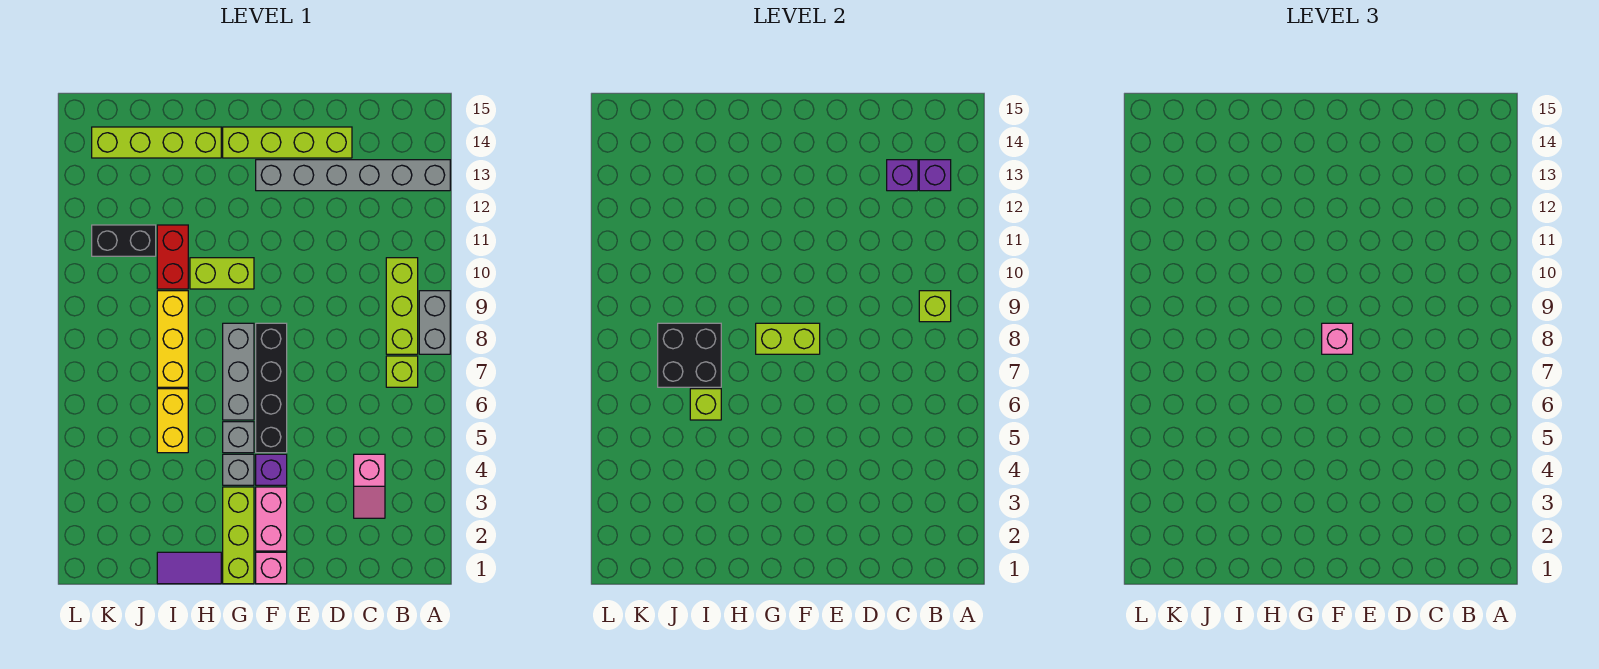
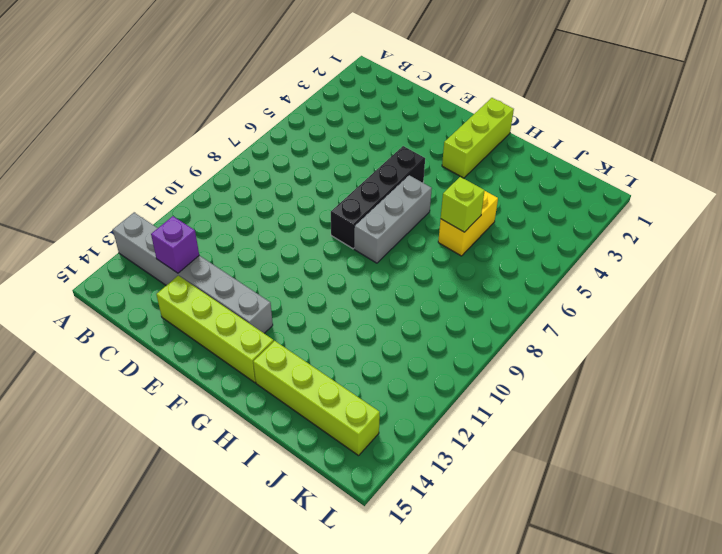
none -> grey brick A8:A9 level 1
none -> lime brick B7 level 1
none -> lime brick B8:B10 level 1

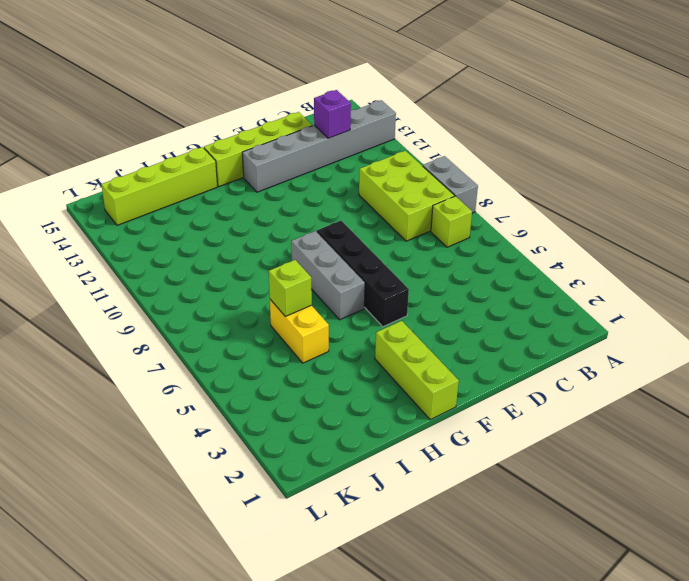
lime brick B8:C10 level 1 -> lime brick B8:B10 level 1
none -> pink slope C3:C4 level 1 top 4
none -> pink brick F1 level 1
none -> pink brick F2:F3 level 1

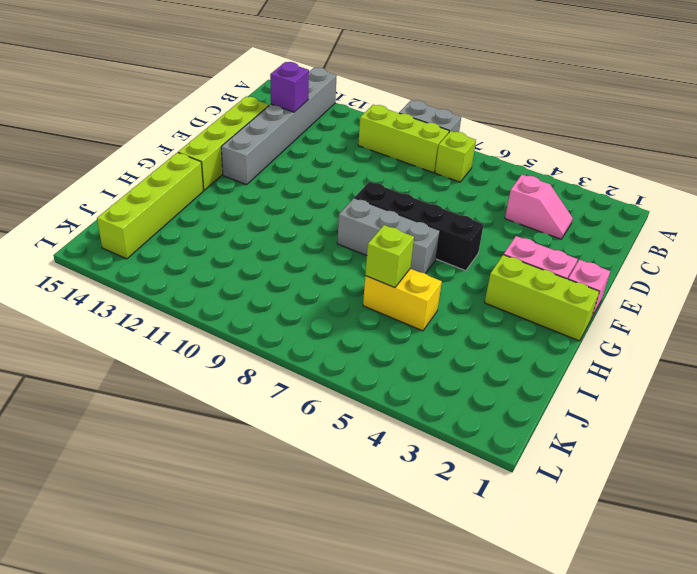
none -> purple brick F4 level 1
none -> grey brick G4 level 1
none -> grey brick G5 level 1

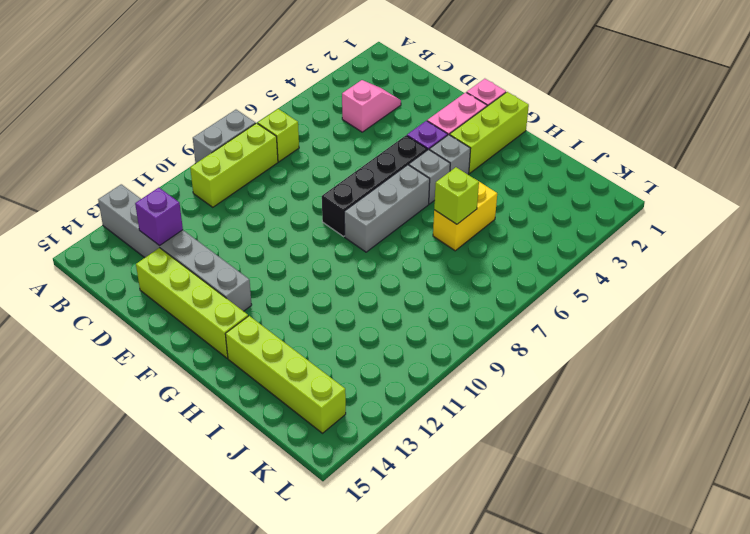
none -> lime brick G10:H10 level 1
none -> purple tile H1:I1 level 1
none -> yellow brick I7:I9 level 1

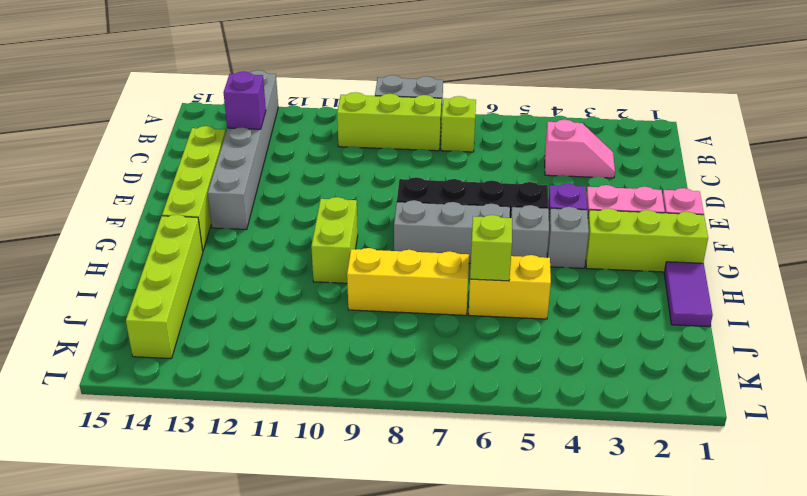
none -> red brick I10:I11 level 1
none -> black brick J11:K11 level 1
none -> lime brick B9 level 2

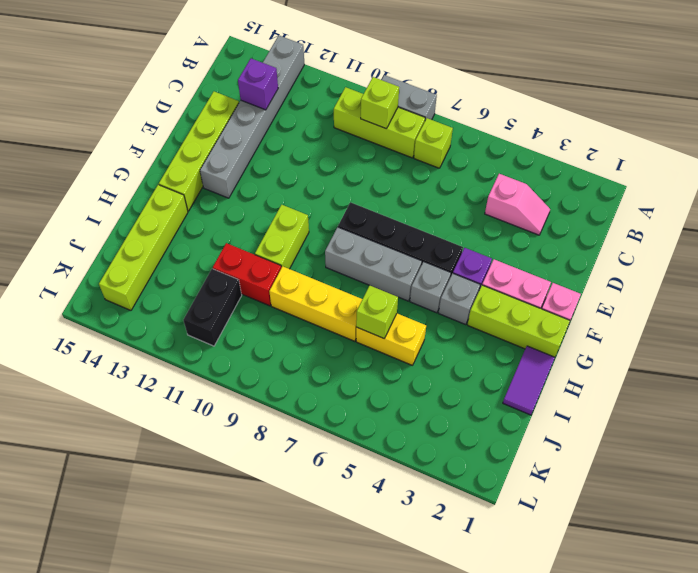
none -> purple brick B13 level 2
none -> lime brick F8:G8 level 2
none -> black brick I7:J8 level 2

